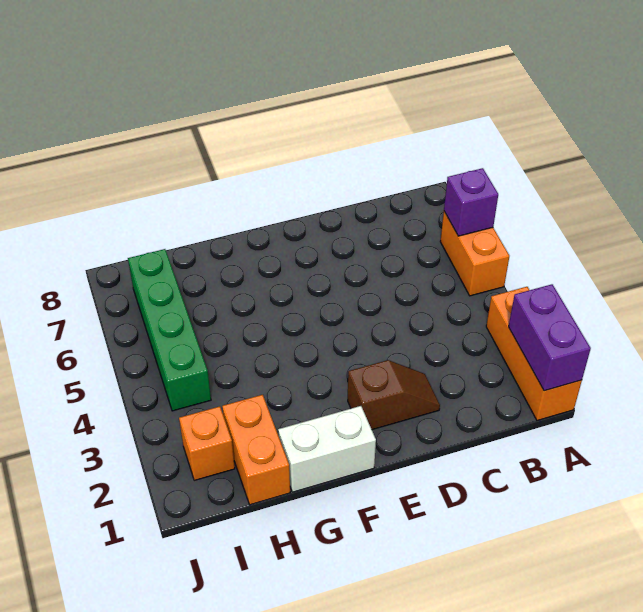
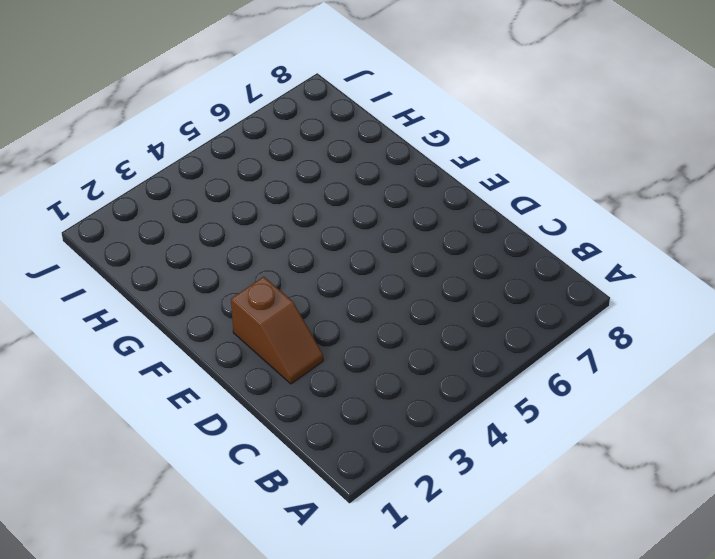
none -> orange brick A1:A3 level 1
none -> orange brick A5:A6 level 1

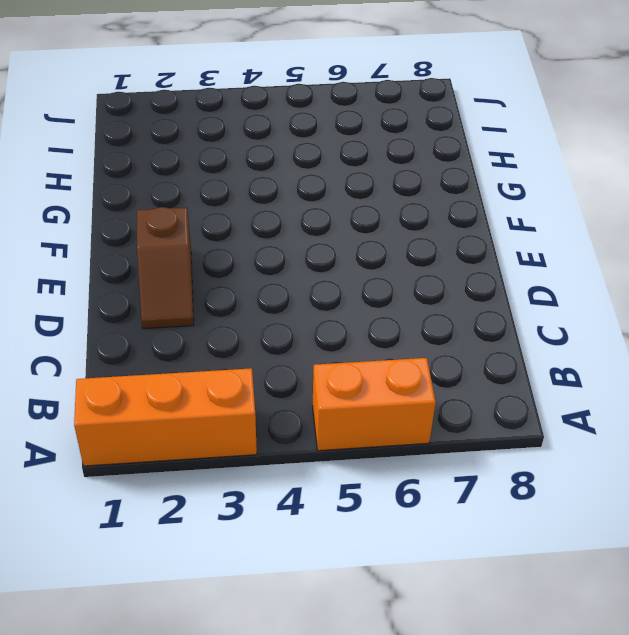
none -> white brick F1:G1 level 1
none -> orange brick H1:H2 level 1

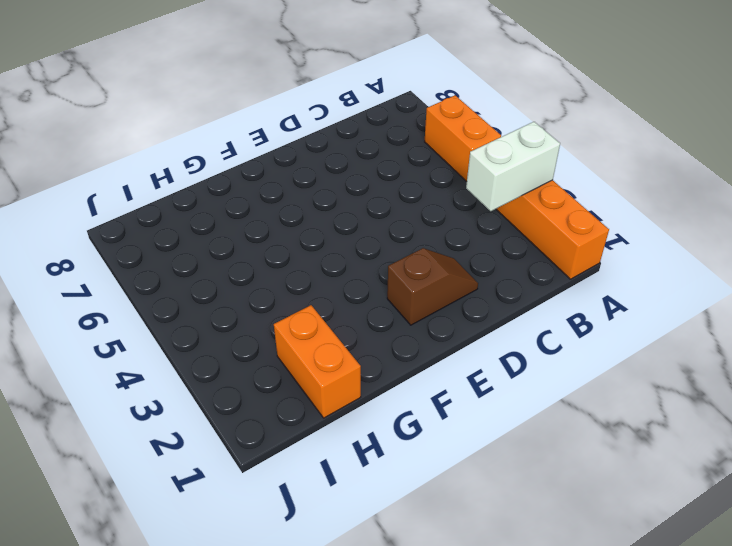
white brick A3:B3 level 2 -> white brick F1:G1 level 1
none -> orange brick I2 level 1
none -> green brick I4:I7 level 1

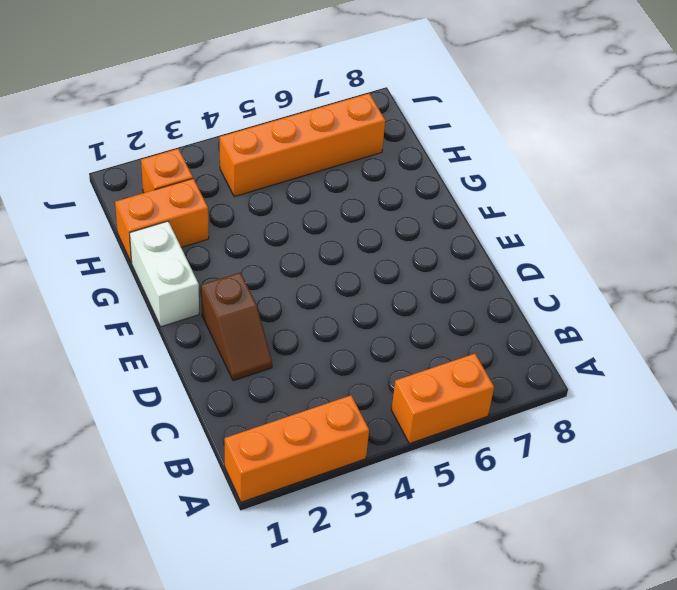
orange brick I4:I7 level 1 -> green brick I4:I7 level 1
none -> purple brick A1:A2 level 2
none -> purple brick A6 level 2

